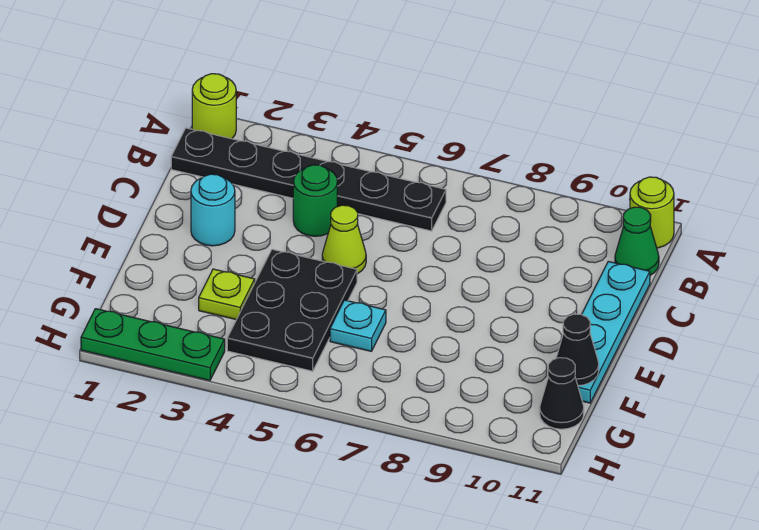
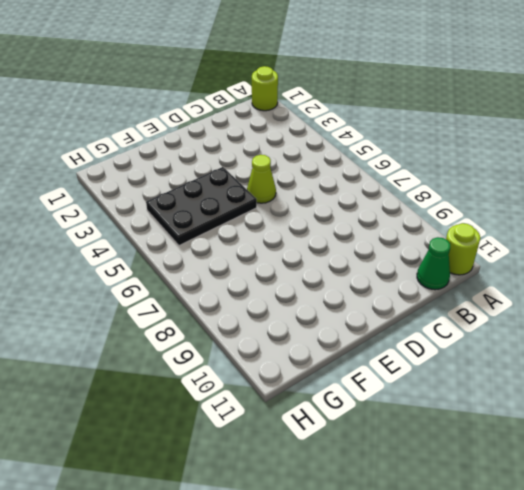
none -> black plate B1:B6 level 1
none -> green round brick C4 level 1
none -> cyan plate C11:F11 level 1

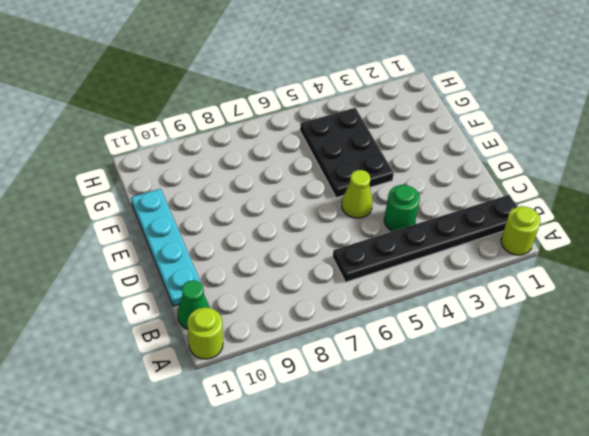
none -> cyan round brick D2 level 1
none -> lime plate F3 level 1
none -> cyan plate F6 level 1

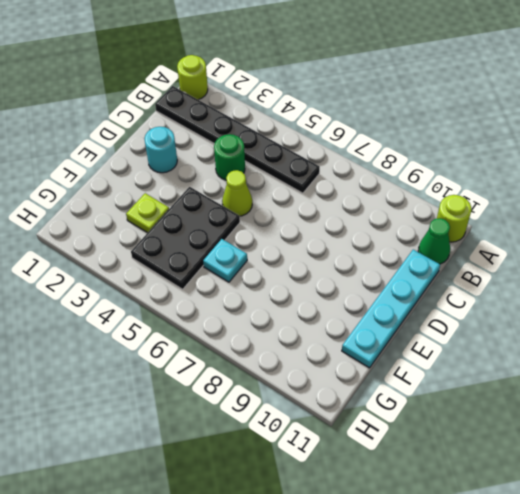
none -> black cone G11 level 1
none -> green plate H1:H3 level 1
none -> black cone F11 level 2

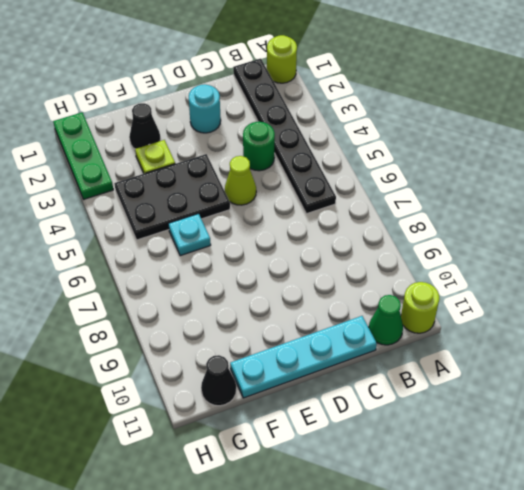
black cone F2 level 1 -> black cone F11 level 2

